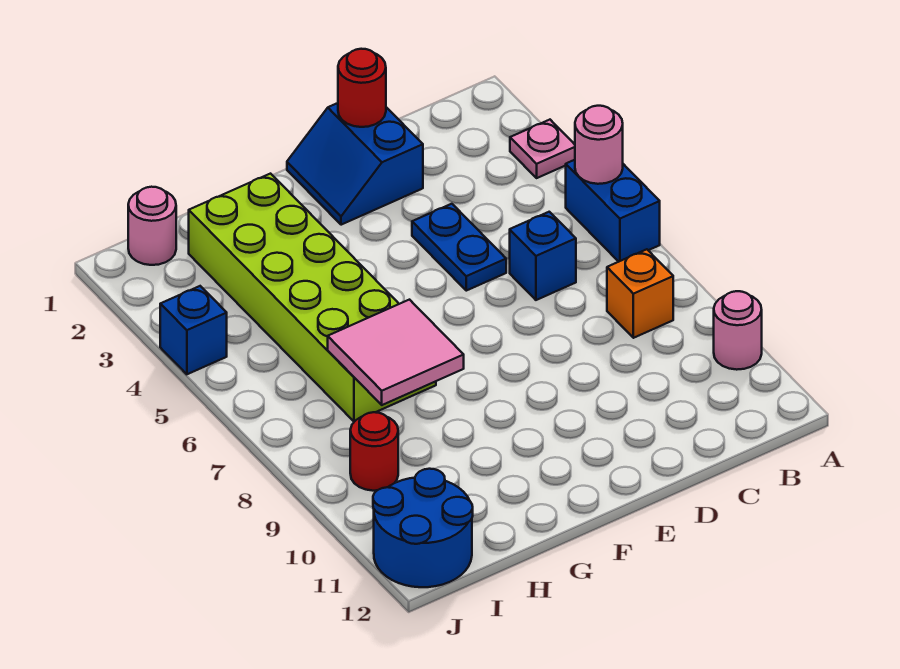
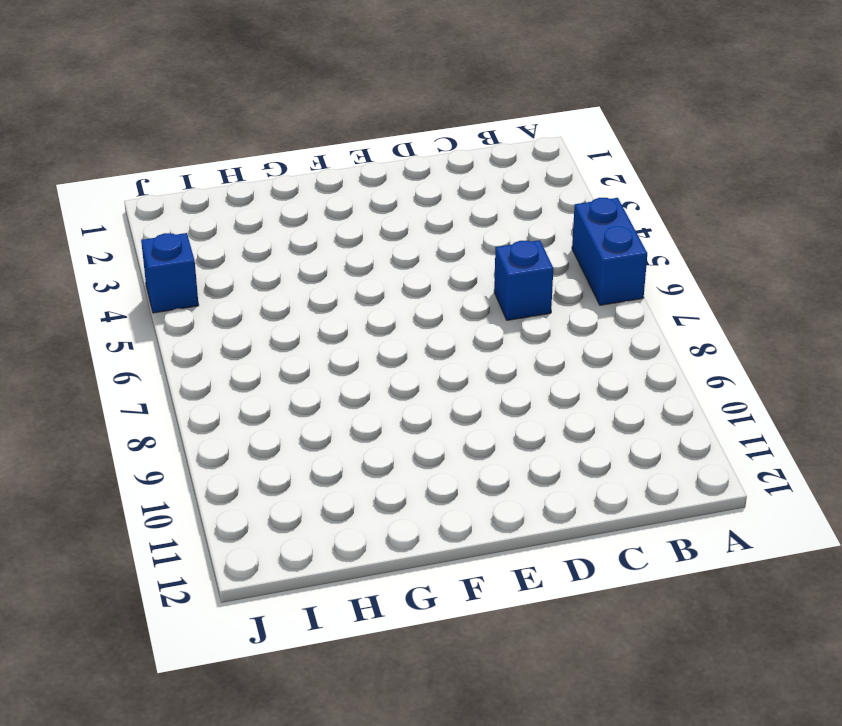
none -> pink plate A3 level 1
none -> pink round brick A10 level 1
none -> orange brick B8 level 1

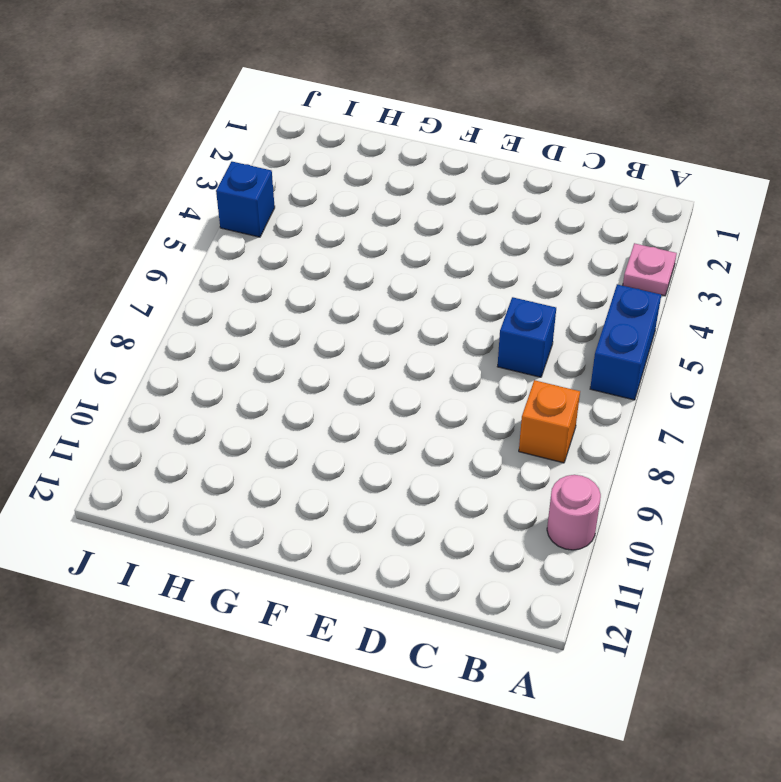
none -> blue slope D1:E2 level 1 top D
none -> blue plate D4:D5 level 1
none -> lime brick G2:H7 level 1

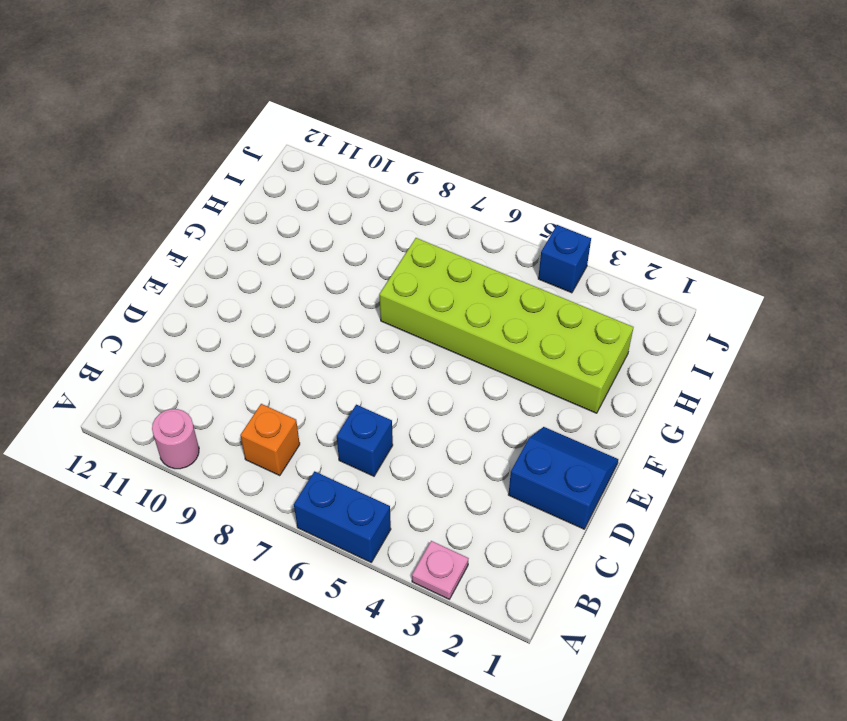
none -> blue plate D4:D5 level 1
none -> pink round brick I1 level 1
none -> red round brick I9 level 1

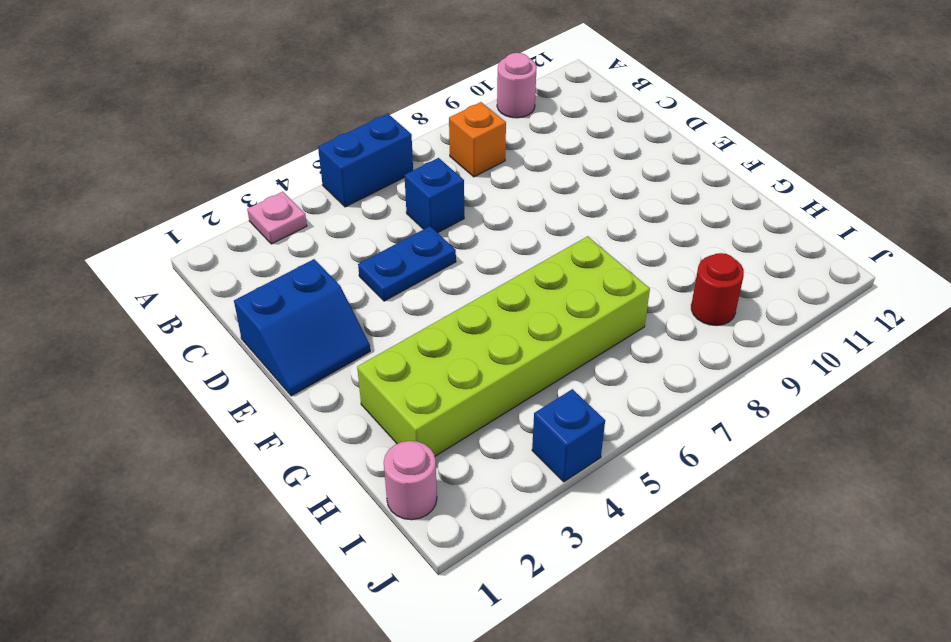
none -> blue round brick I11:J12 level 1
none -> pink round brick A5 level 2
none -> red round brick D1 level 2

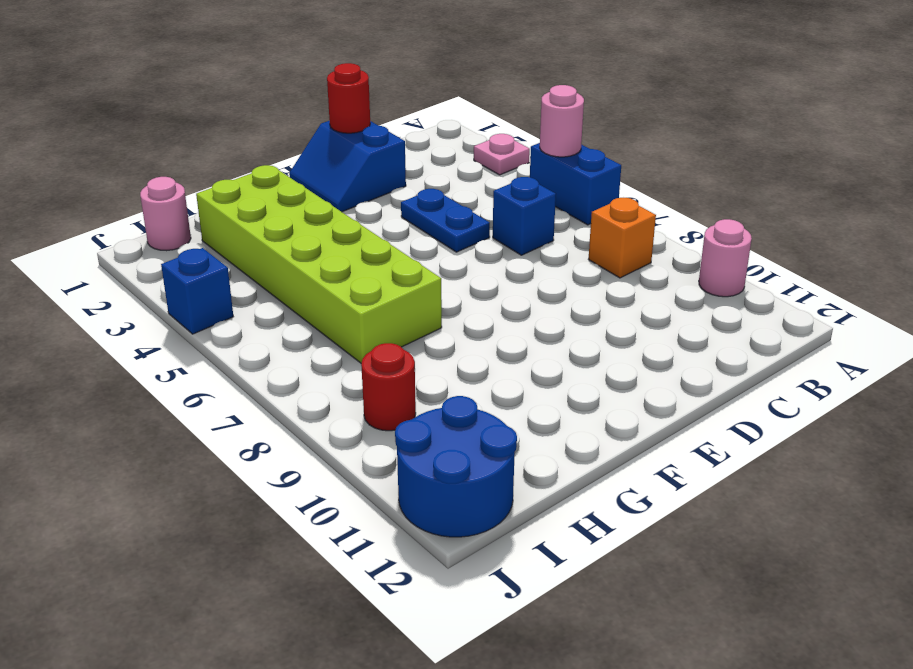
none -> pink tile G7:H8 level 2

